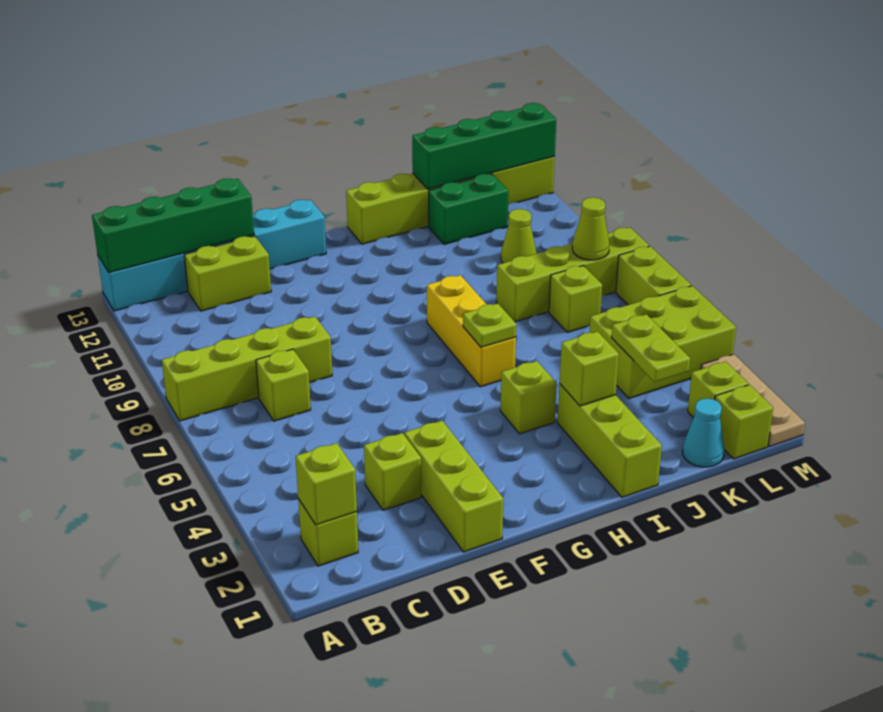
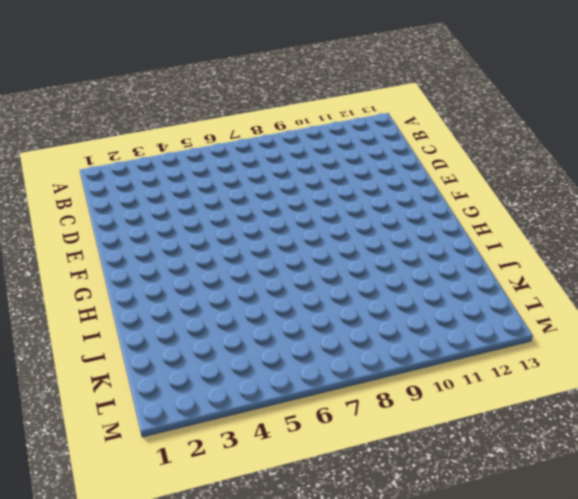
none -> lime brick A8:D8 level 1
none -> cyan brick A13:F13 level 1
none -> lime brick B2 level 1

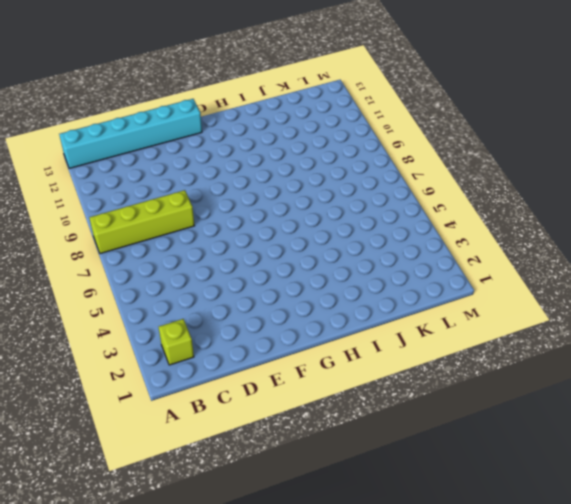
none -> lime brick C7 level 1
none -> lime brick C12:D12 level 1
none -> lime brick D3 level 1

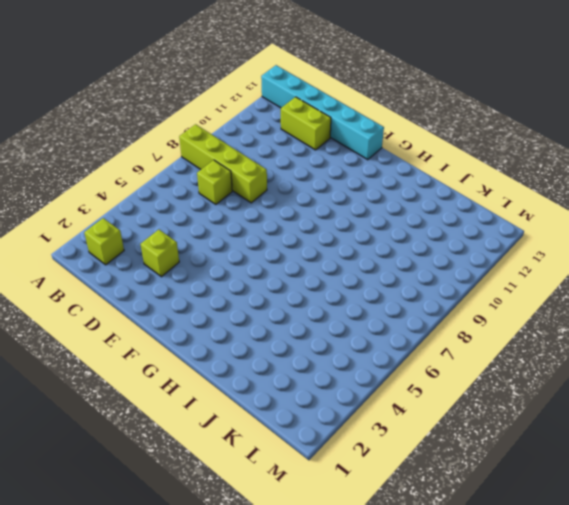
none -> lime brick E1:E3 level 1
none -> lime brick H4 level 1
none -> yellow brick H6:H8 level 1

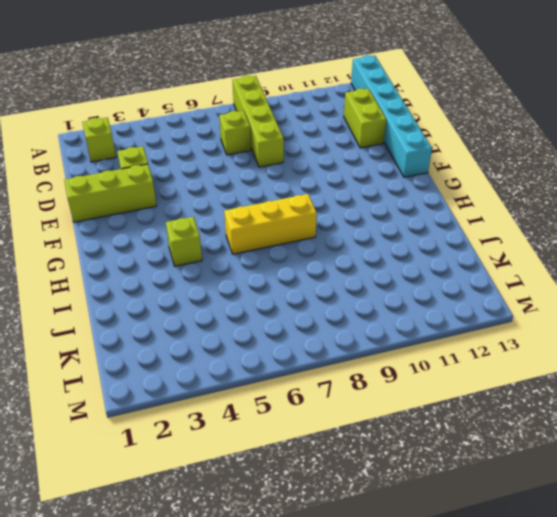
none -> lime brick H13:M13 level 1
none -> lime brick I1:I3 level 1
none -> lime brick J8:M8 level 1

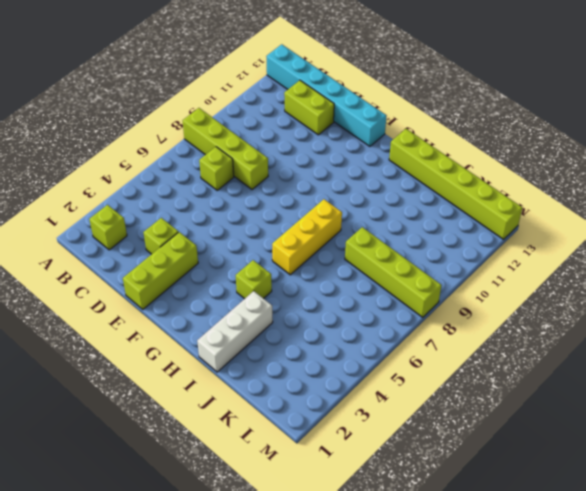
white brick I1:I3 level 1 -> lime brick I1:I3 level 1
none -> green brick J12:K12 level 1
none -> cyan cone K1 level 1
none -> lime brick K4:M5 level 1

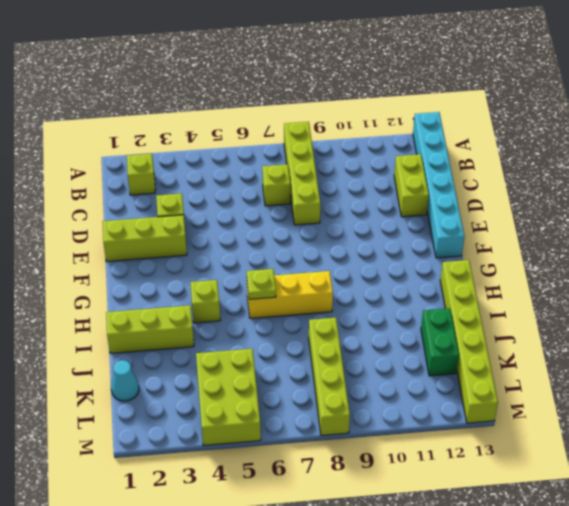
none -> lime brick K7 level 1
none -> lime cone K10 level 1
none -> lime brick L1 level 1

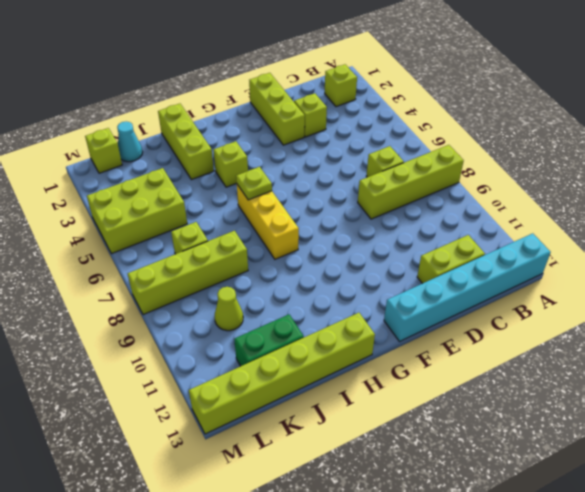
none -> lime brick L2 level 1
none -> tan plate M1:M3 level 1
none -> lime brick M6:M7 level 1

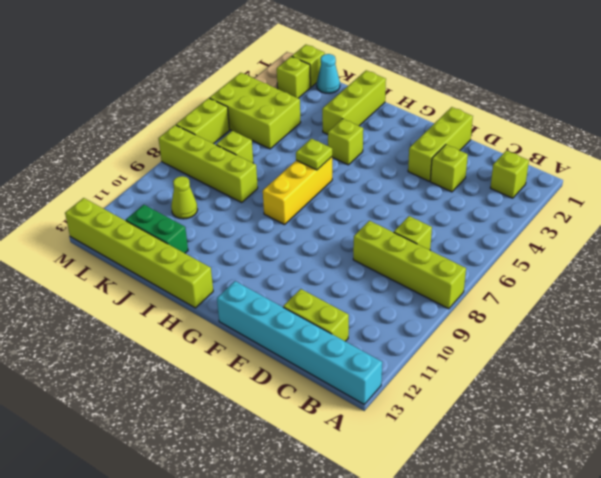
none -> green brick A13:D13 level 2
none -> lime brick B2 level 2
none -> lime brick I3 level 2

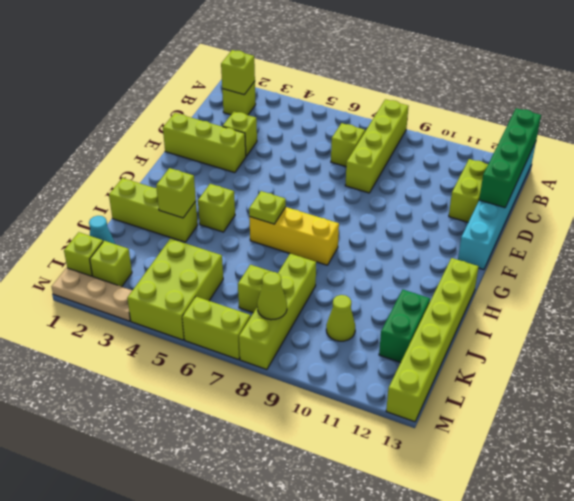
none -> green brick J13:M13 level 2
none -> lime plate K3:K4 level 2

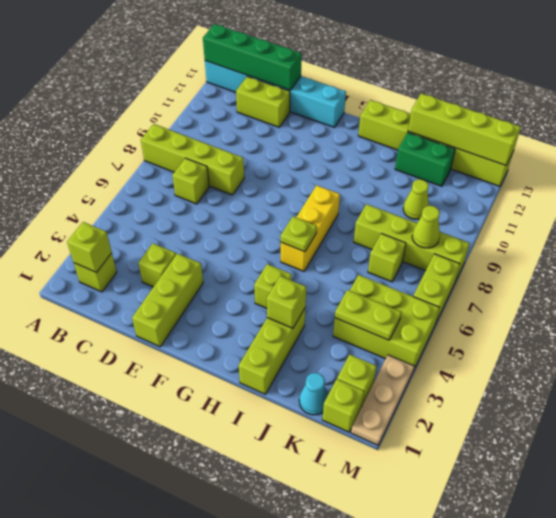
lime brick J13:M13 level 2 -> green brick J13:M13 level 2
lime plate K4:L4 level 2 -> lime plate K3:K4 level 2

